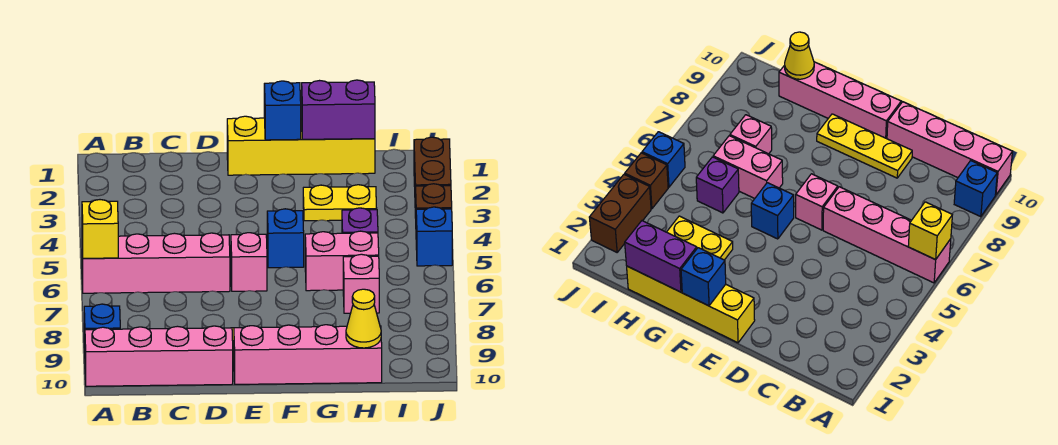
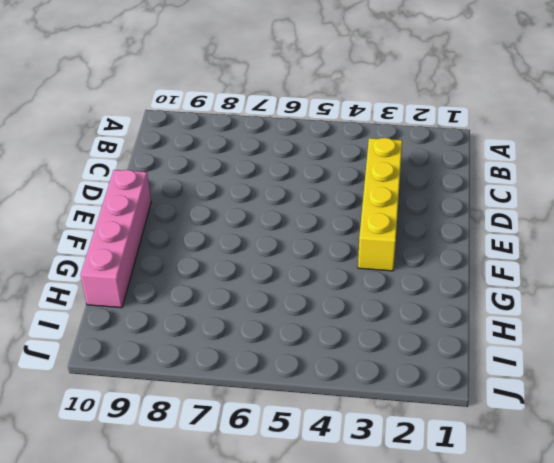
yellow brick C3:F3 level 1 -> yellow brick E1:H1 level 1
none -> pink brick A6:D6 level 1
none -> blue brick A9 level 1
none -> pink brick A10:D10 level 1

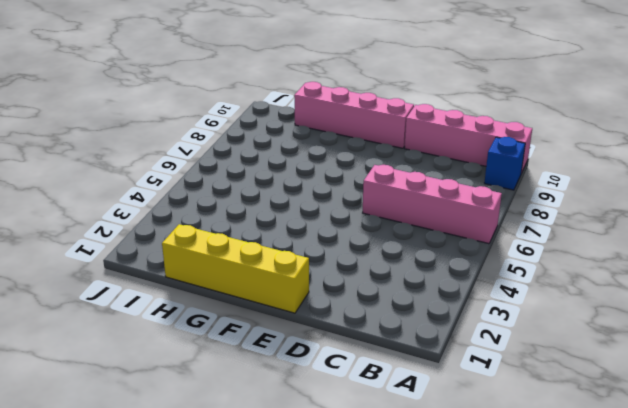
none -> yellow plate D9:F9 level 1
none -> pink brick E6 level 1
none -> blue brick F5 level 1

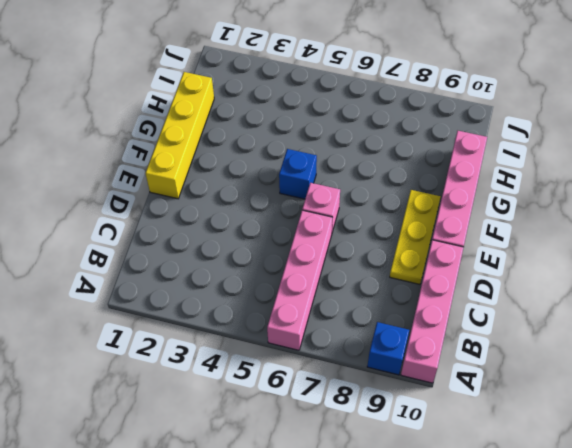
none -> yellow plate G3:H3 level 1
none -> pink brick G6:H6 level 1
none -> purple brick H5 level 1

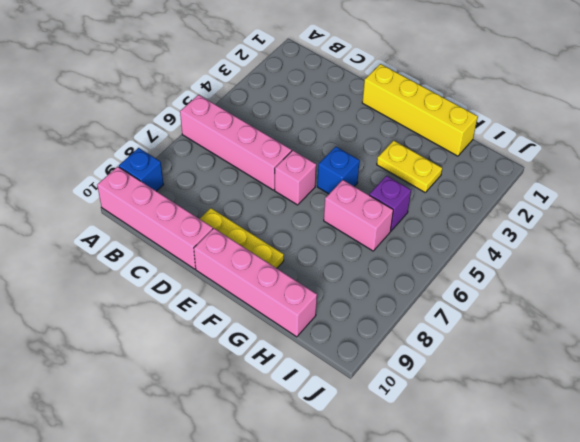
none -> pink brick H7 level 1
none -> brown brick J2:J3 level 1
none -> brown brick J4 level 1

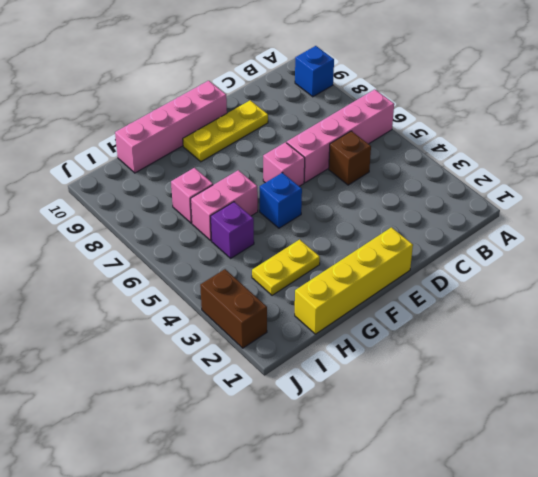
brown brick C5 level 1 -> brown brick J4 level 1
none -> pink brick A10:D10 level 1
none -> blue brick J5 level 1
none -> yellow brick A6 level 2

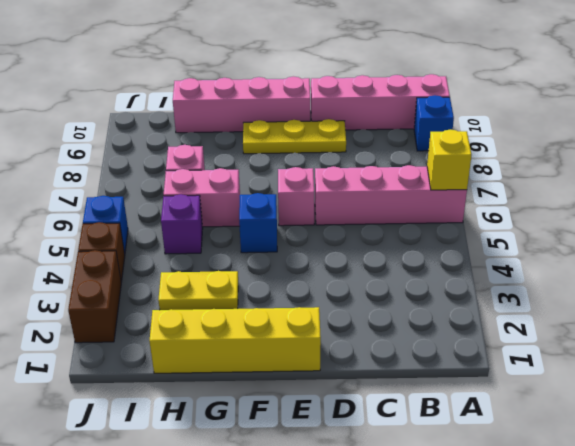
none -> blue brick F1 level 2
none -> purple brick G1:H1 level 2
none -> yellow cone H10 level 2

